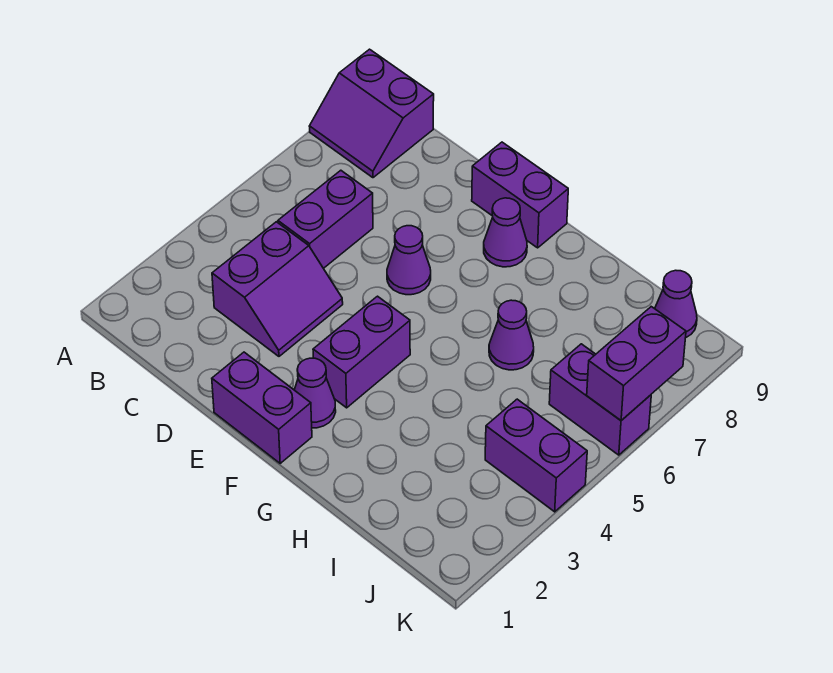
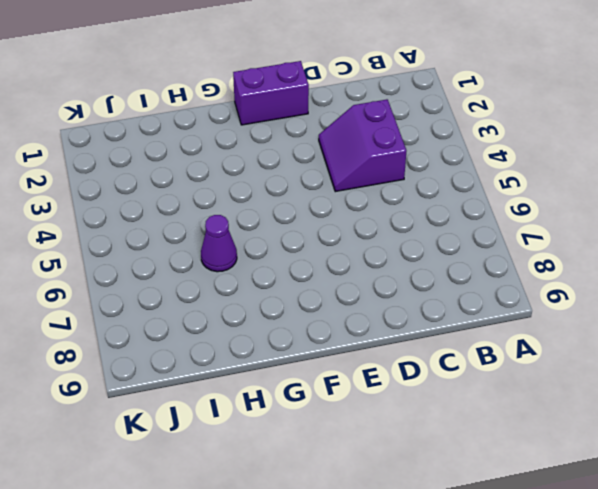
none -> purple slope A8:B9 level 1 top 9
none -> purple brick C5:C6 level 1
none -> purple cone E6 level 1

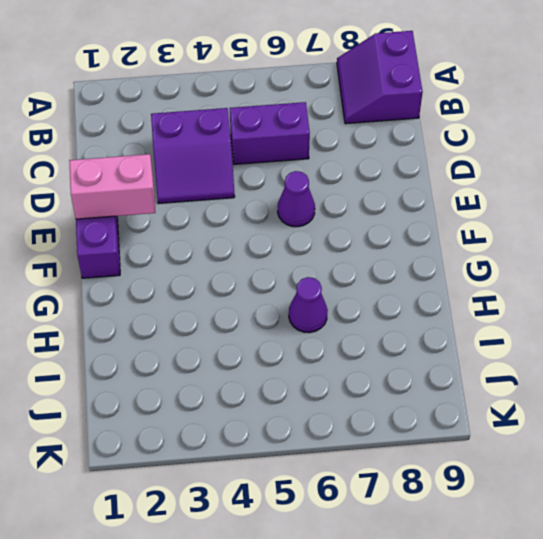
pink brick E1:E2 level 2 -> none
none -> purple brick E9:F9 level 1
none -> purple cone F2 level 1
none -> purple brick F3:F4 level 1

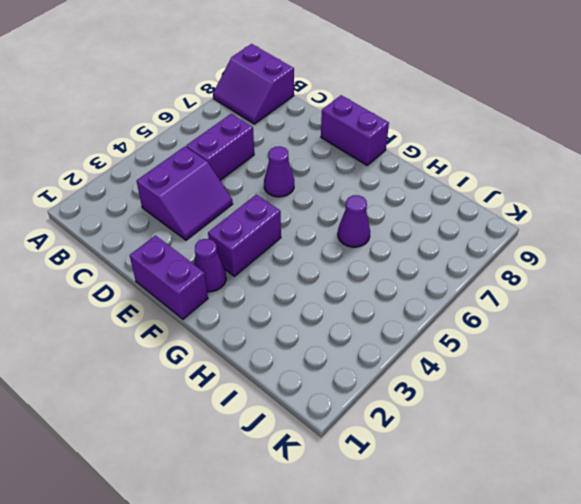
none -> purple cone F8 level 1
none -> purple brick J4:K4 level 1
none -> purple brick J6:K6 level 1

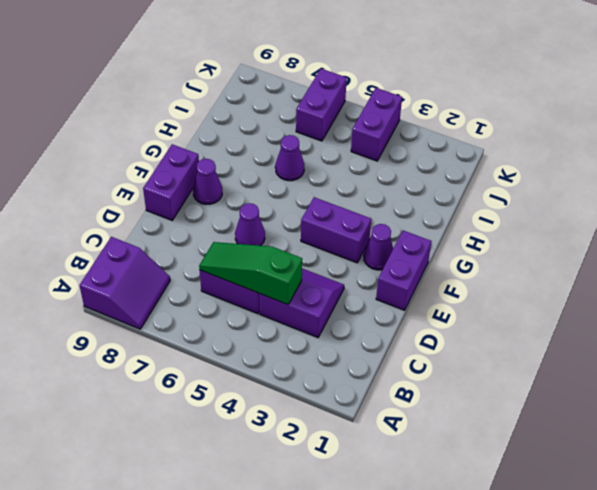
green slope C4:C6 level 2 top 4 -> none
none -> purple cone J9 level 1
none -> purple brick K6:K7 level 2

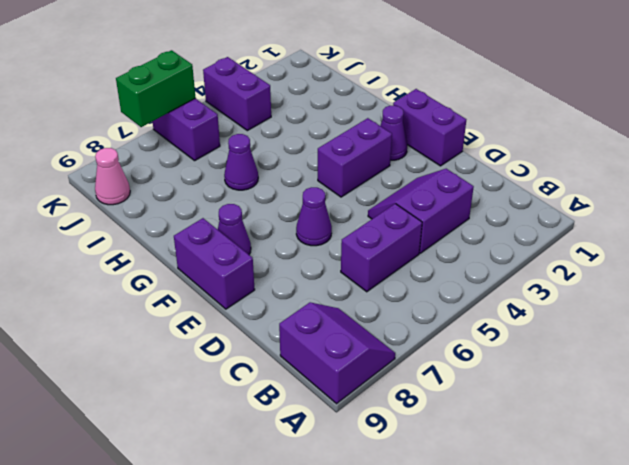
pink cone J9 level 1 -> purple cone J9 level 1
green brick K6:K7 level 2 -> purple brick K6:K7 level 2

